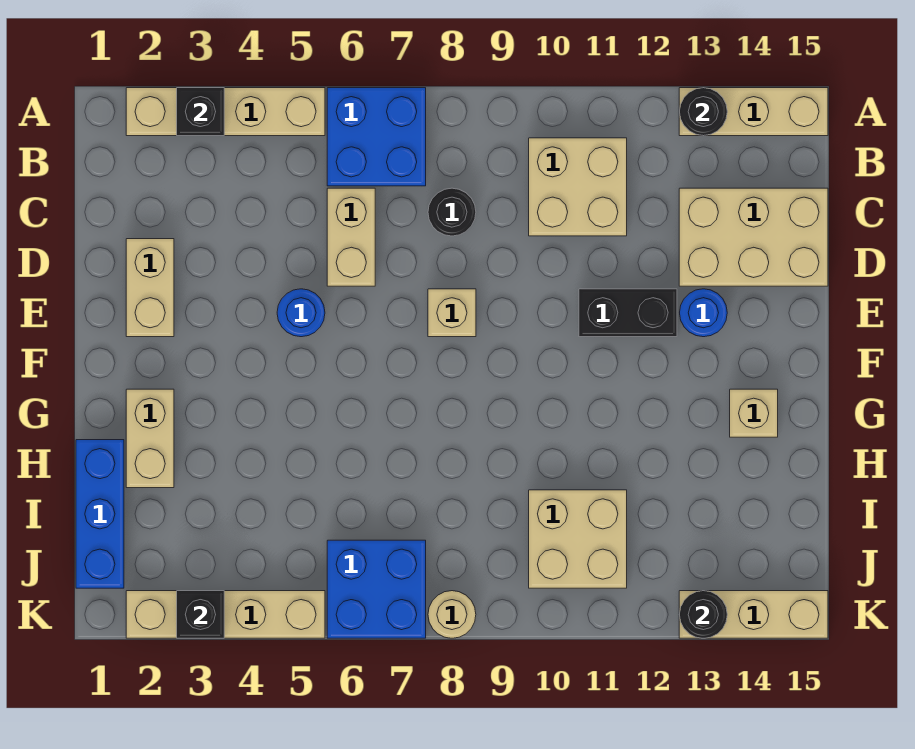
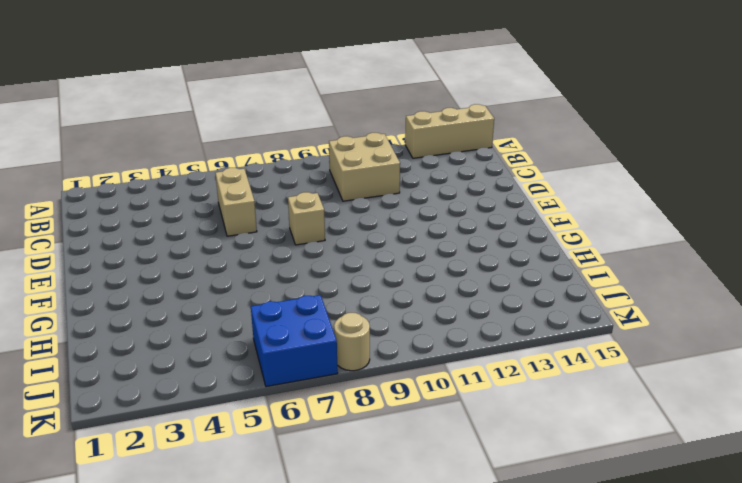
none -> tan brick A2:A5 level 1
none -> blue brick A6:B7 level 1
none -> black round brick C8 level 1

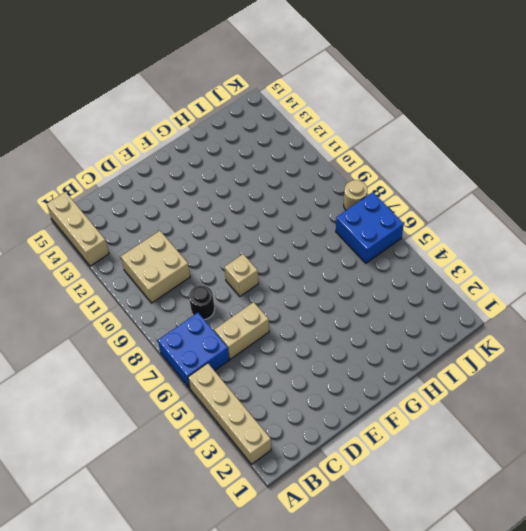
none -> tan brick C13:D15 level 1
none -> tan brick D2:E2 level 1
none -> blue round brick E5 level 1

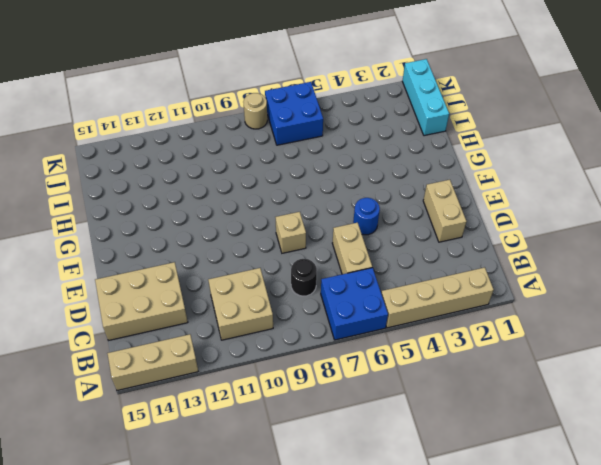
cyan brick I1:K1 level 1 -> blue brick H1:J1 level 1
none -> black brick E11:E12 level 1
none -> blue round brick E13 level 1
none -> tan brick G2:H2 level 1

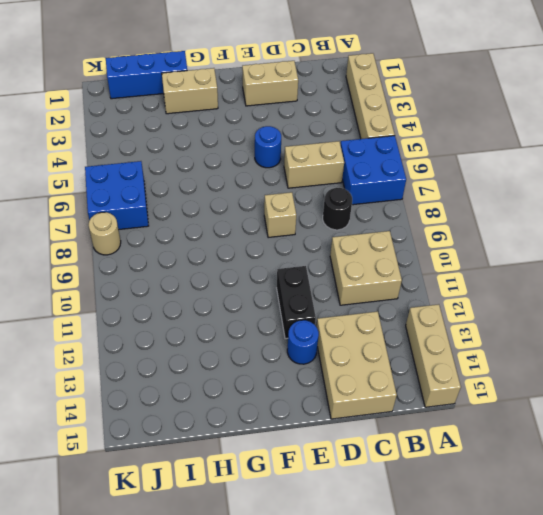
none -> tan brick G14 level 1
none -> tan brick I10:J11 level 1
none -> tan brick K2:K5 level 1

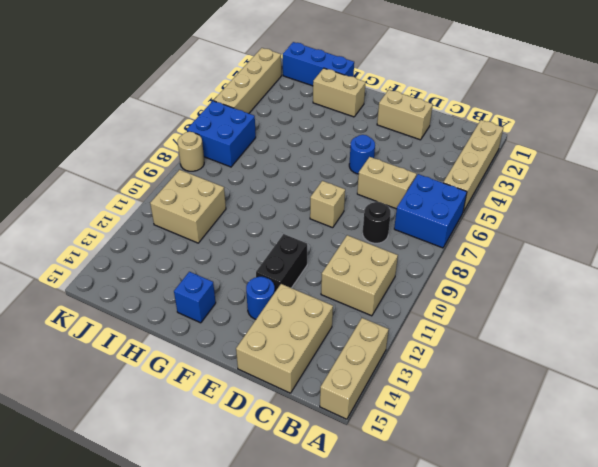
blue brick G14 level 1 -> tan brick G14 level 1
none -> tan brick K13:K15 level 1
none -> black brick A3 level 2
none -> black round brick A13 level 2

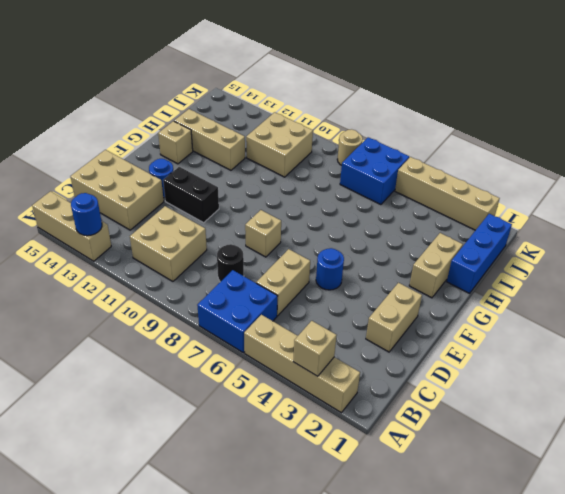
tan brick A3 level 2 -> black brick A3 level 2
blue round brick A13 level 2 -> black round brick A13 level 2
tan brick H12:H14 level 1 -> tan brick K13:K15 level 1
none -> black brick K3 level 2
none -> black round brick K13 level 2

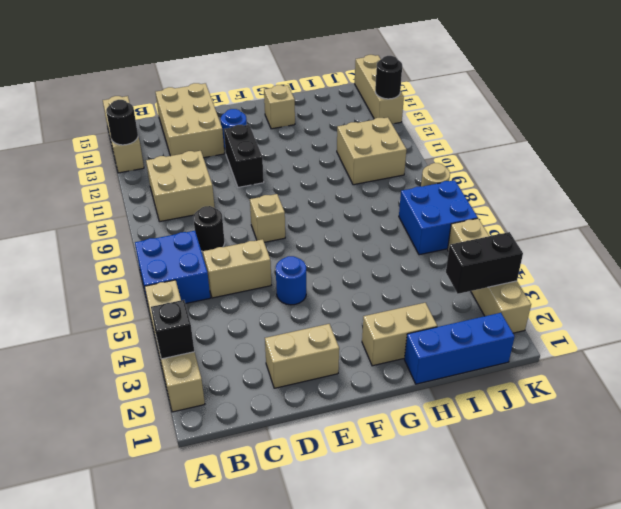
black brick J3:K3 level 2 -> black brick K3 level 2

